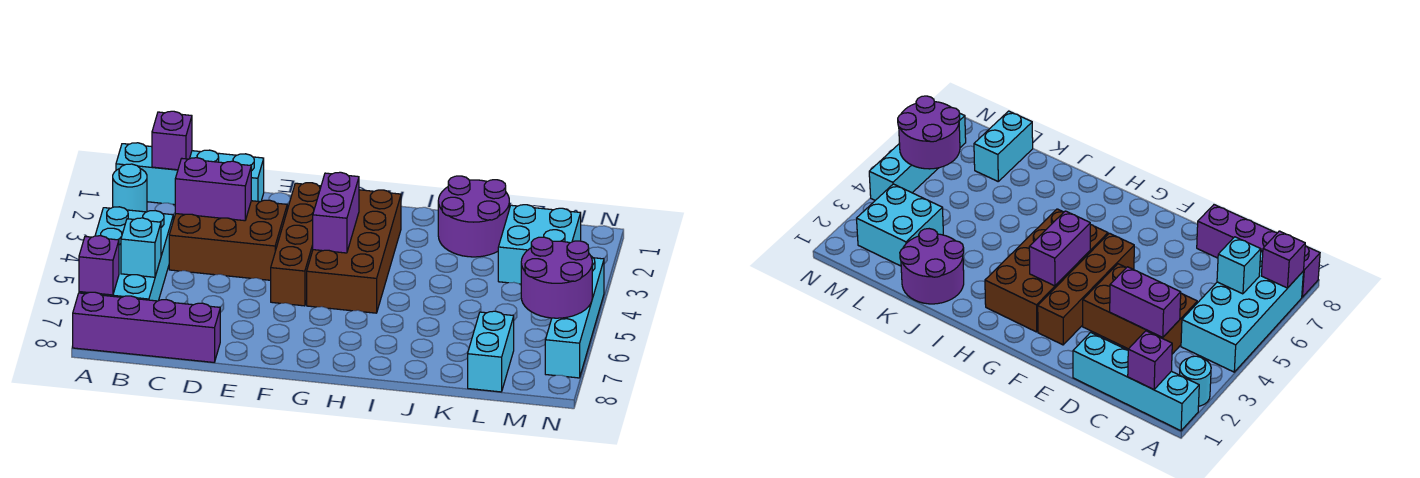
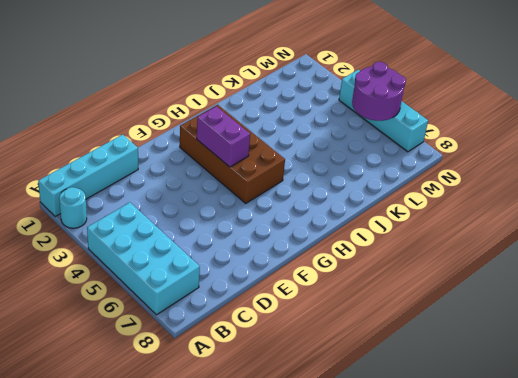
none -> purple brick A8:D8 level 1
none -> brown brick C3:E4 level 1
none -> brown brick F2:F5 level 1

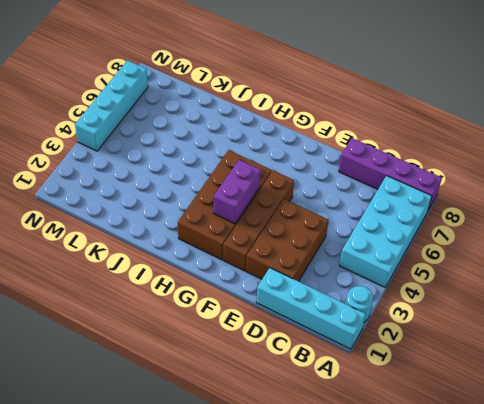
brown brick D2:E4 level 1 -> brown brick C3:E4 level 1
none -> purple round brick J1:K2 level 1
none -> cyan brick L2:M3 level 1
none -> cyan brick L7:L8 level 1

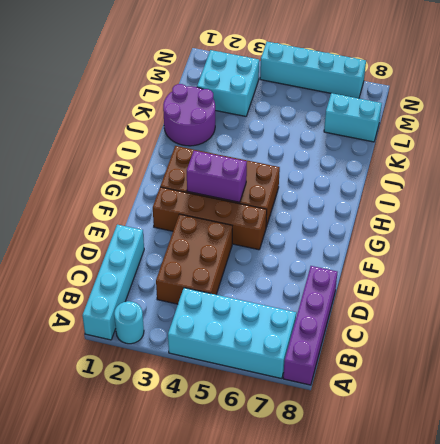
none -> purple brick A7 level 2
none -> purple brick B1 level 2
none -> cyan brick B6 level 2

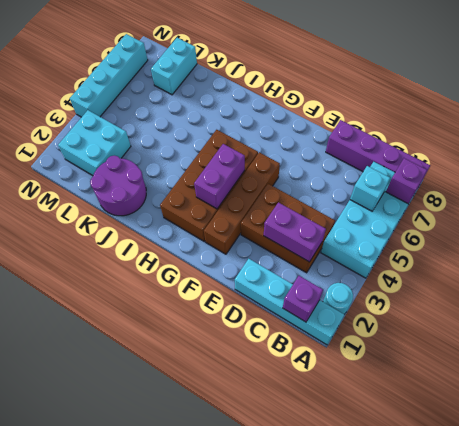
none -> purple round brick M5:N6 level 2

